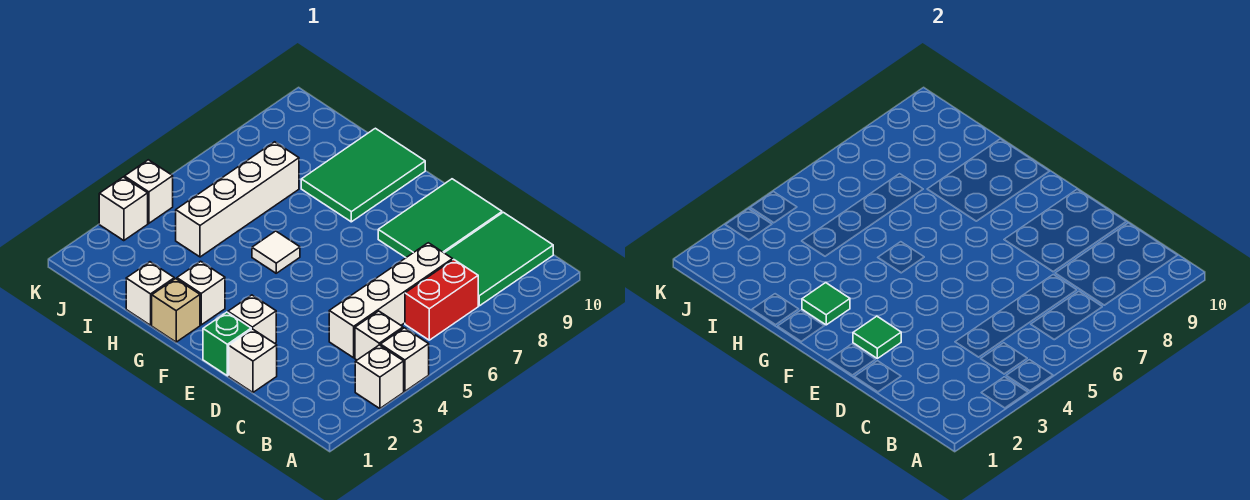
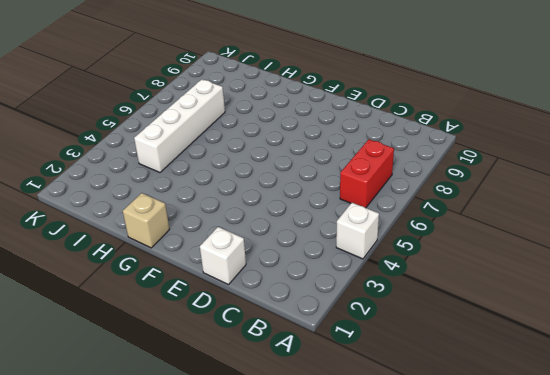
none -> white brick A3 level 1
none -> white brick B4 level 1
none -> green tile B8:C10 level 1

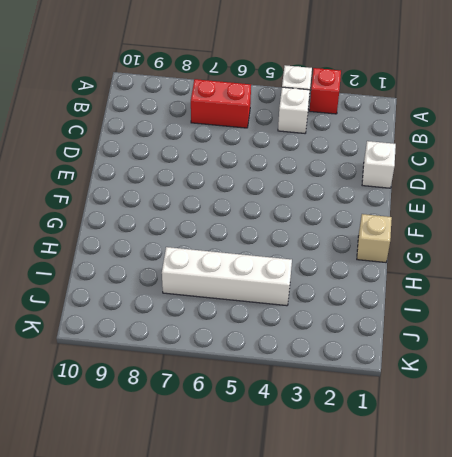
red brick A3 level 1 -> white brick A3 level 1
none -> green tile B8:C10 level 1
none -> white brick C4:C7 level 1
none -> green tile D8:E10 level 1

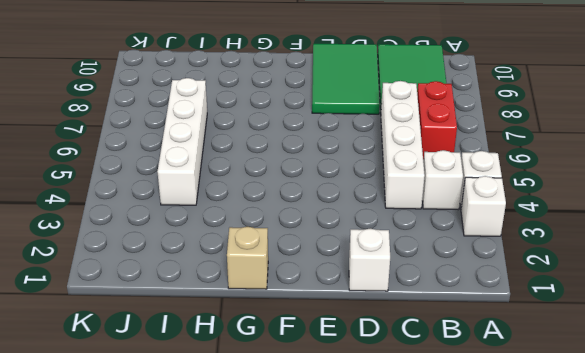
none -> green brick E1 level 1
none -> white brick E2 level 1
none -> white brick G2 level 1

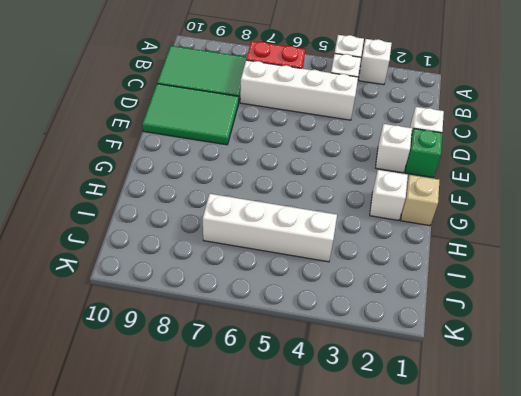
none -> white tile G5 level 1
none -> green tile G8:H10 level 1
none -> white brick H1 level 1

